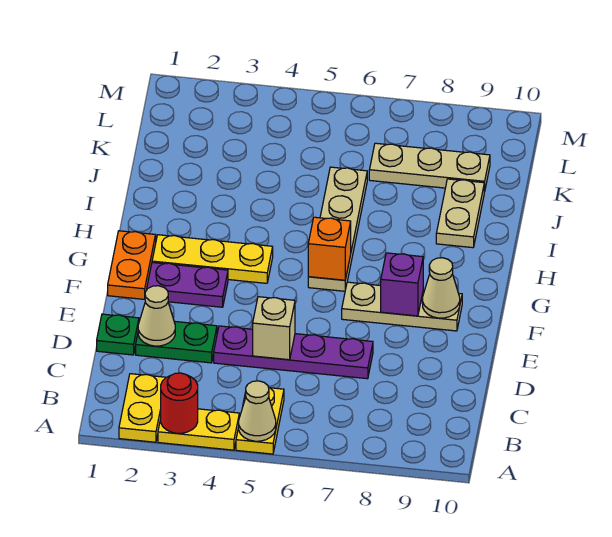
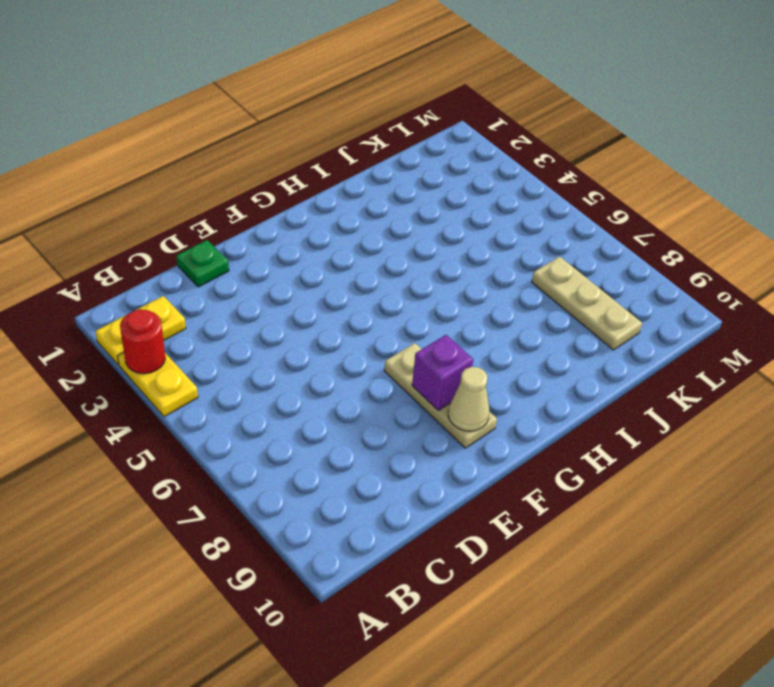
none -> yellow plate A5:B5 level 1
none -> green plate D2:D3 level 1
none -> purple plate D4:D7 level 1

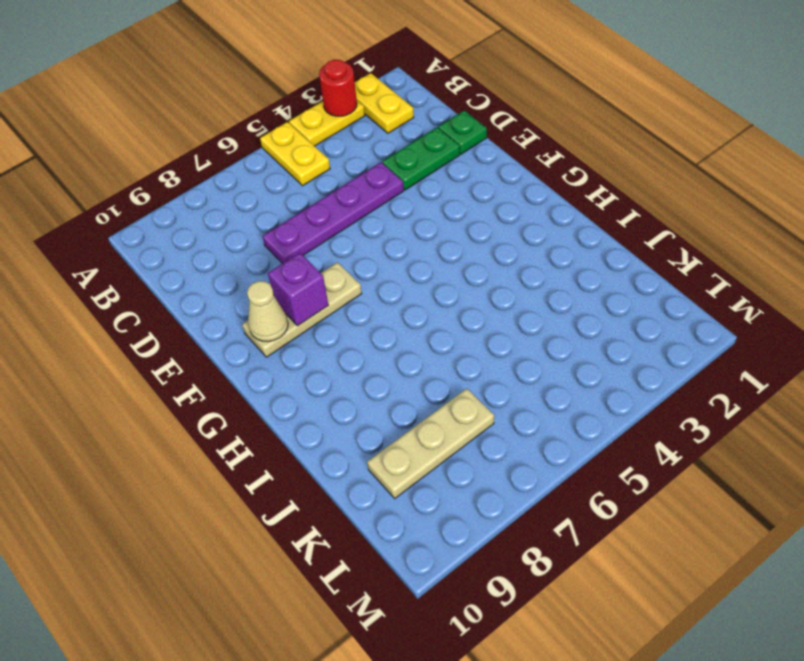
none -> orange plate F1:G1 level 1
none -> purple plate F2:F3 level 1
none -> yellow plate G2:G4 level 1

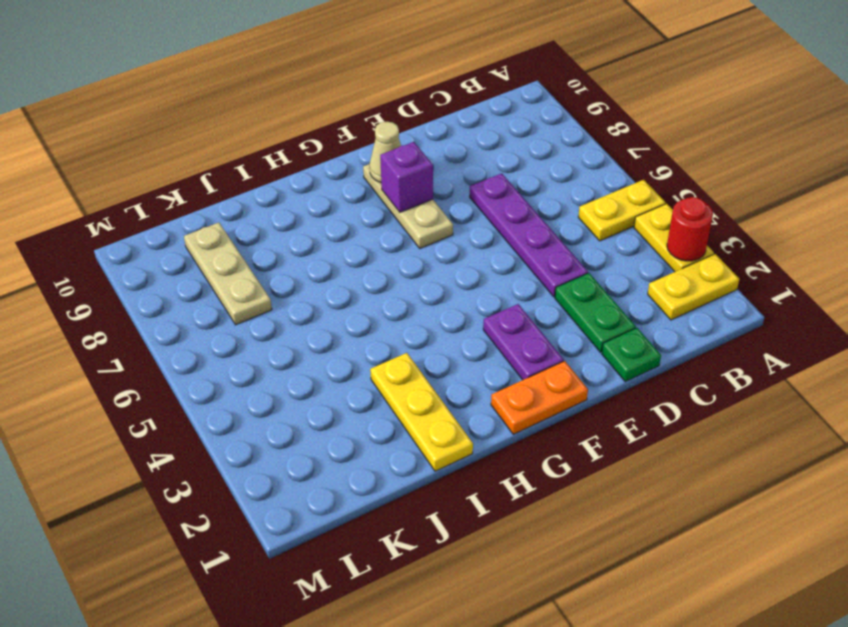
yellow plate I1:I3 level 1 -> yellow plate G2:G4 level 1
none -> tan plate G6:J6 level 1
none -> tan plate I9:J9 level 1
none -> tan cone A5 level 2

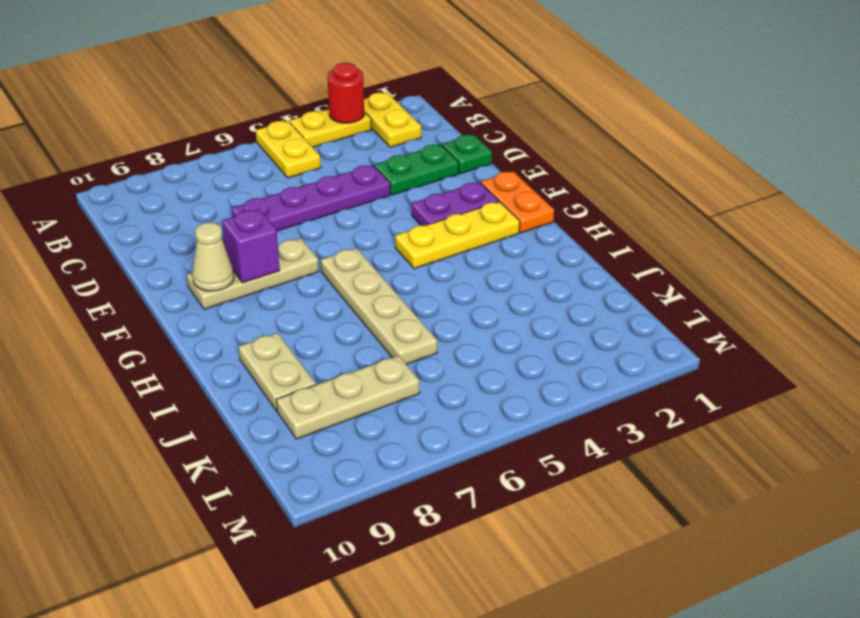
none -> tan cone A5 level 2
none -> tan cone D2 level 2
none -> tan brick D5 level 2

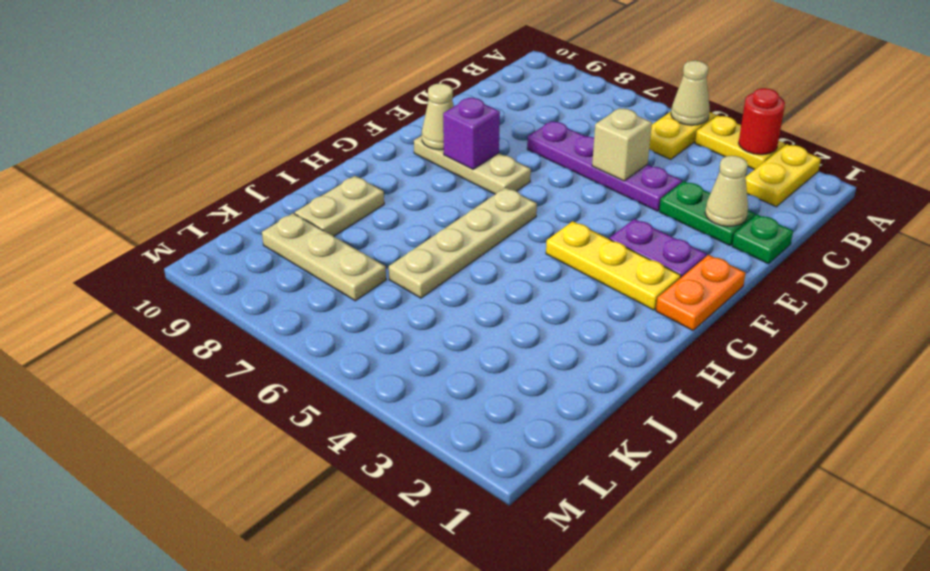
none -> orange brick G6 level 2

